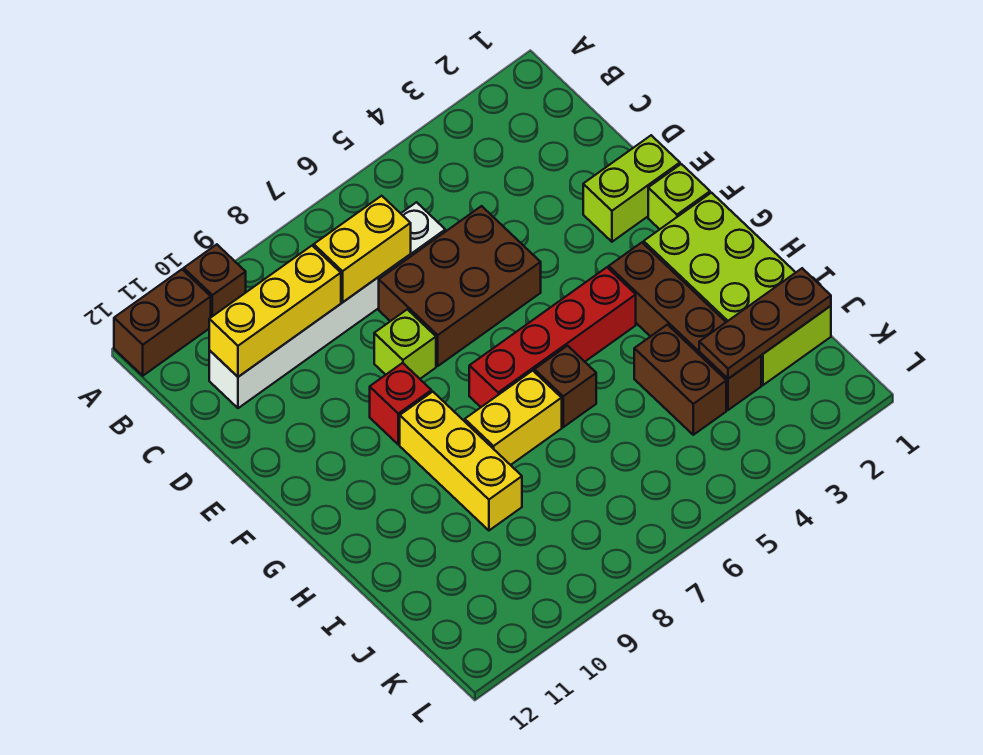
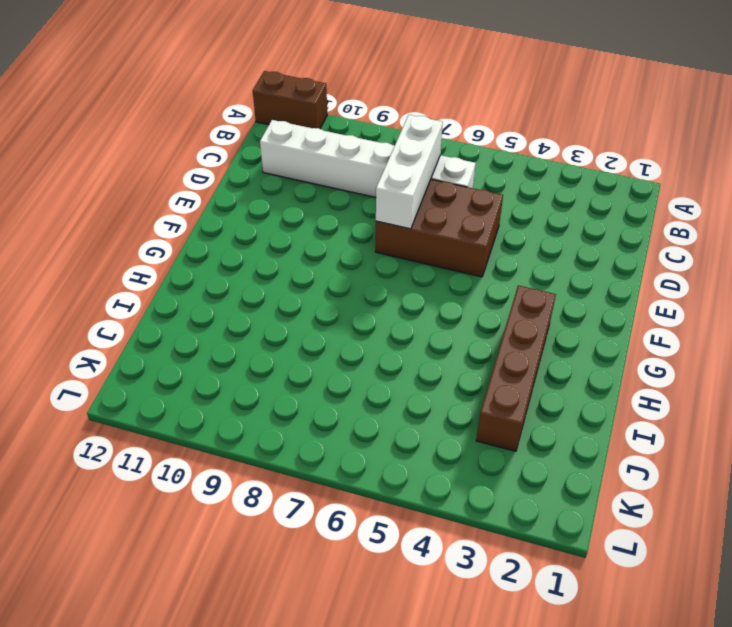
white brick C7:E7 level 2 -> yellow brick C7:C8 level 2
none -> brown brick A10 level 1
none -> lime brick E1:E2 level 1
none -> lime brick E8 level 1

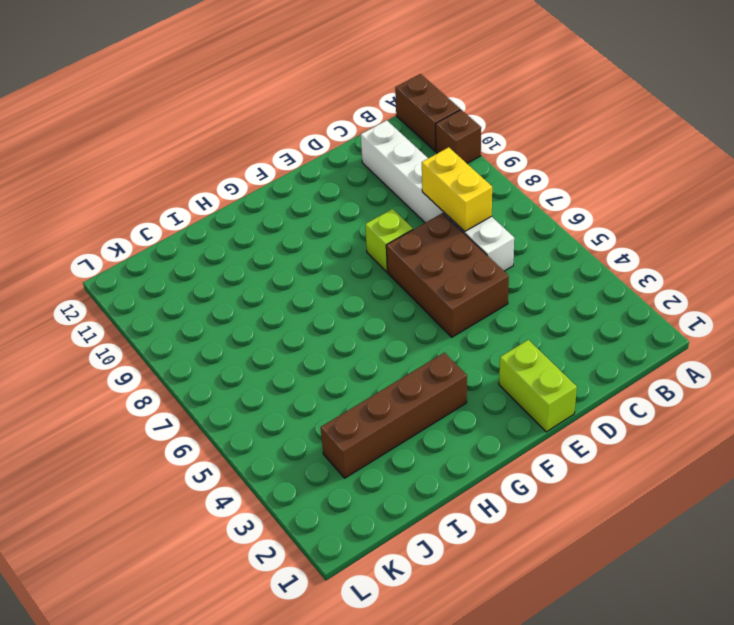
none -> lime brick F1 level 1
none -> red brick F9 level 1
none -> lime brick G1:J2 level 1

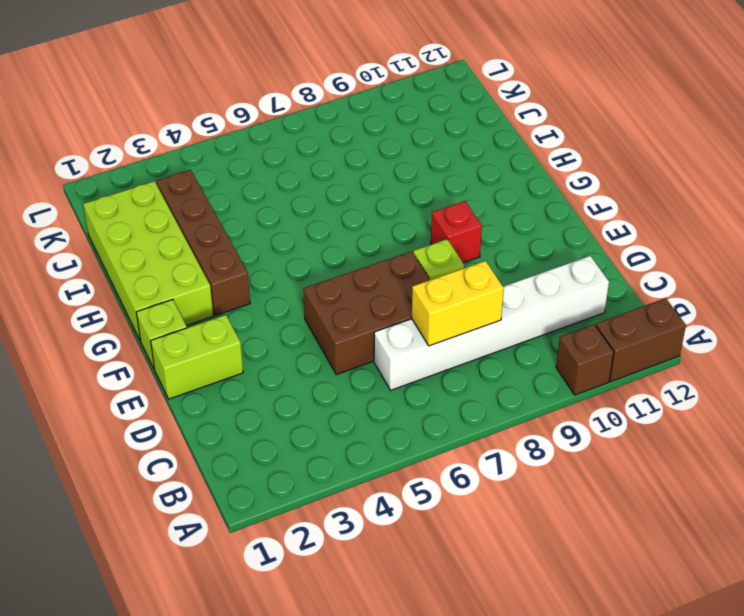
none -> red brick G4:G7 level 1
none -> yellow brick G9:I9 level 1
none -> brown brick H6 level 1

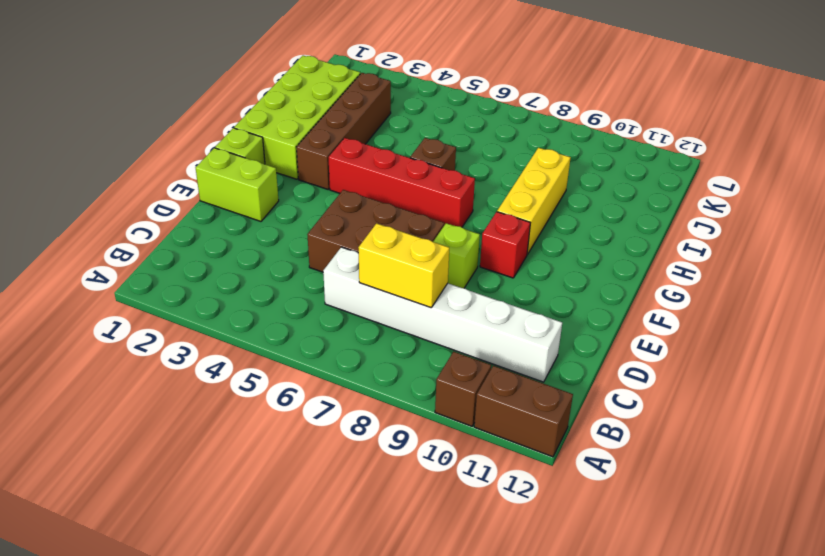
none -> yellow brick H7:H8 level 1
none -> brown brick I4:J4 level 1
none -> yellow brick C9:C11 level 2

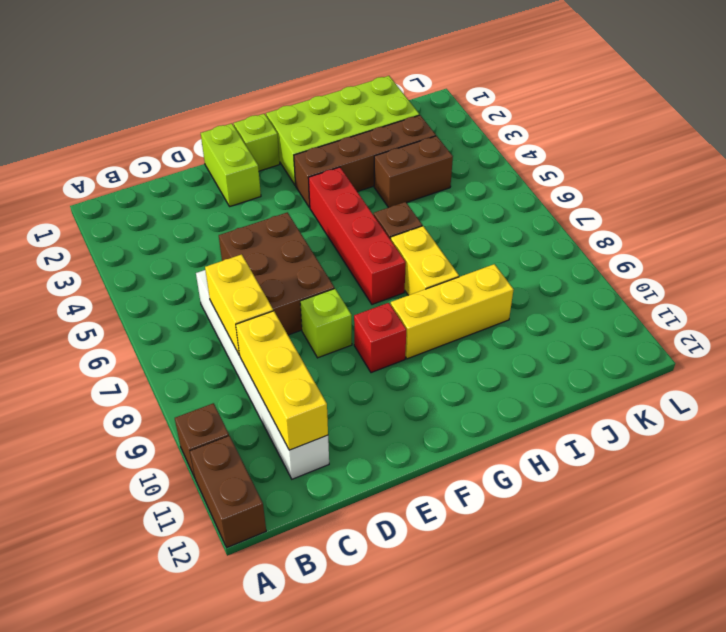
none -> brown plate J1:J3 level 2

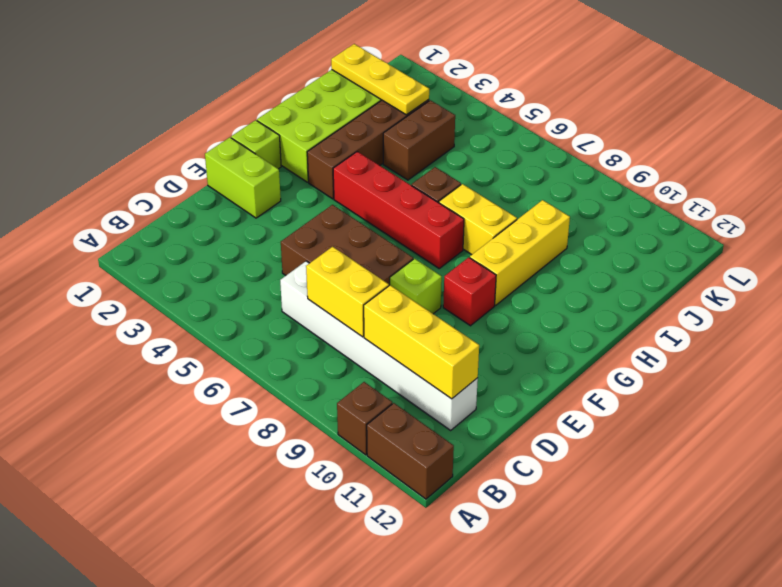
yellow plate J1:J3 level 2 -> brown plate J1:J3 level 2

